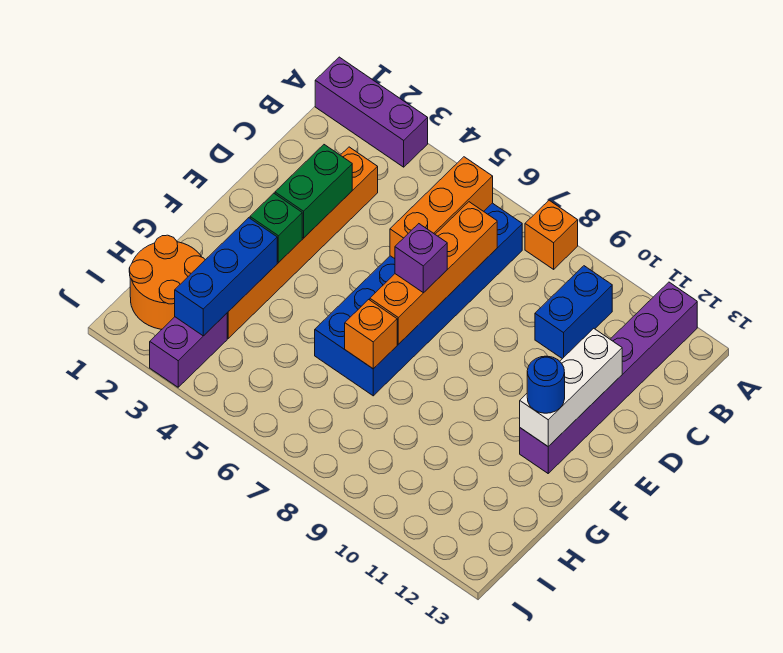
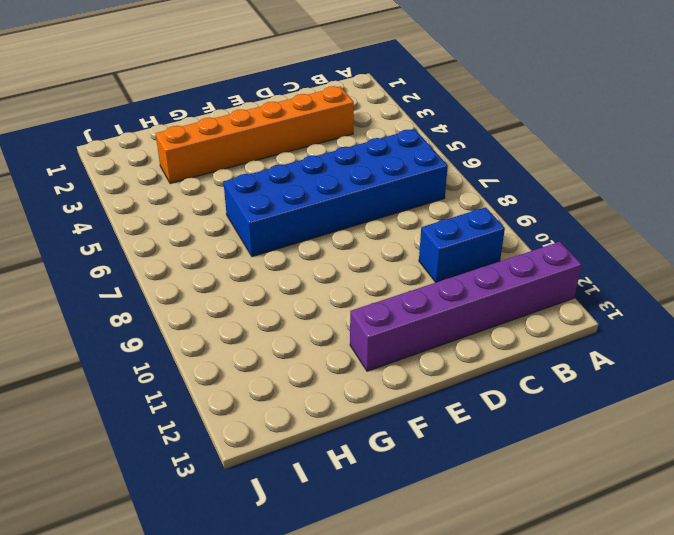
none -> purple brick A1:A3 level 1
none -> orange brick A8 level 1
none -> orange round brick H1:I2 level 1

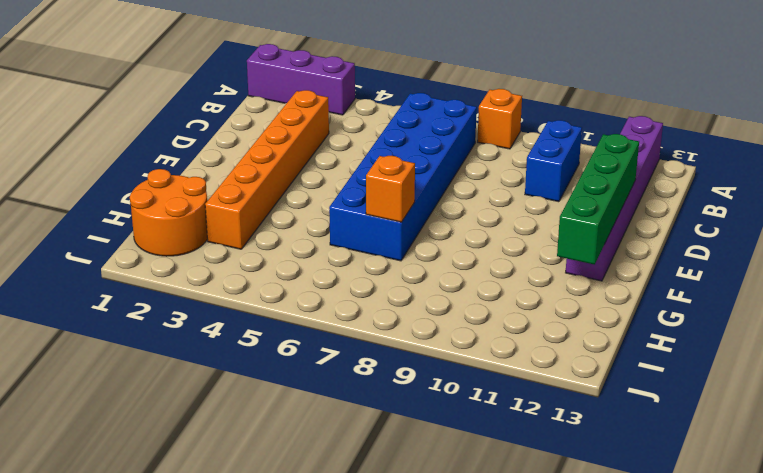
green brick D12:G12 level 2 -> white brick D12:F12 level 2
none -> purple brick I3:J3 level 1
none -> orange brick B6:D6 level 2
none -> orange brick C7:F7 level 2

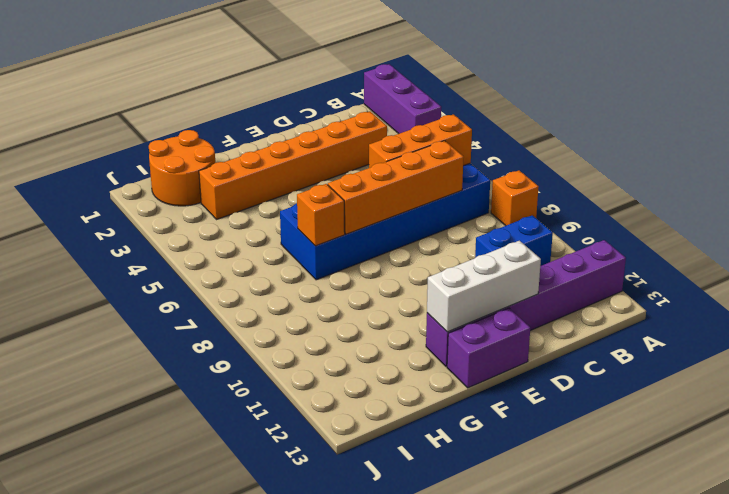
purple brick E13:F13 level 1 -> purple brick I3:J3 level 1
none -> green brick D3:E3 level 2
none -> green brick F3 level 2
none -> blue brick G3:I3 level 2

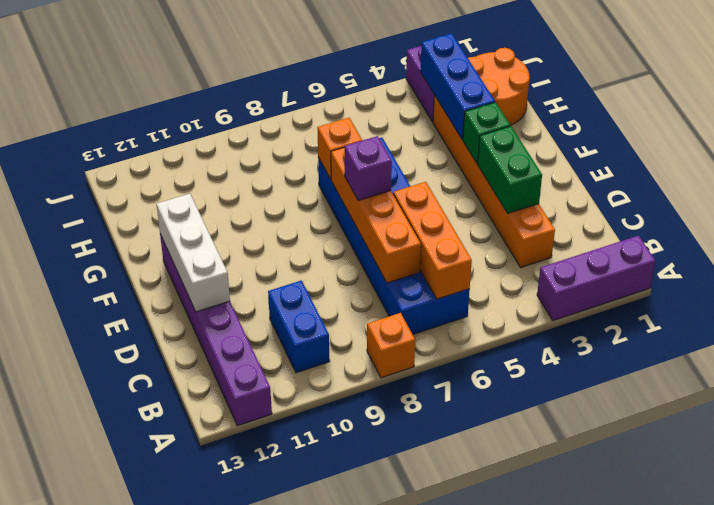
none -> blue round brick F12 level 3

